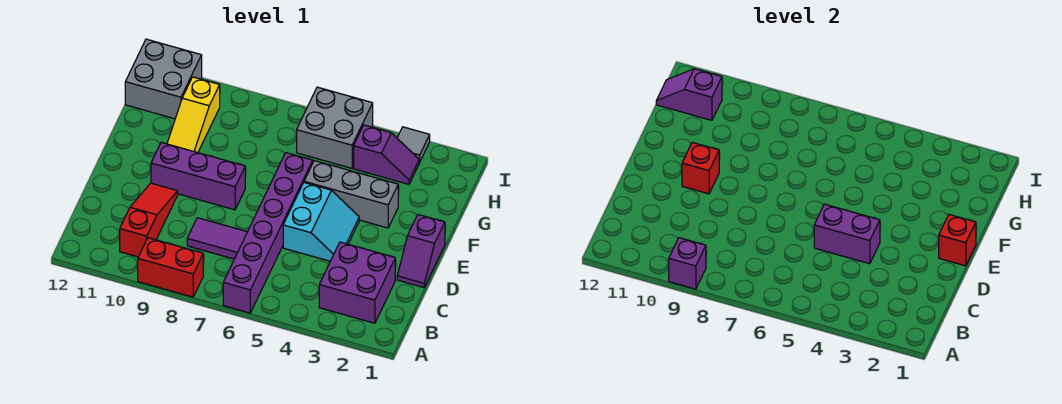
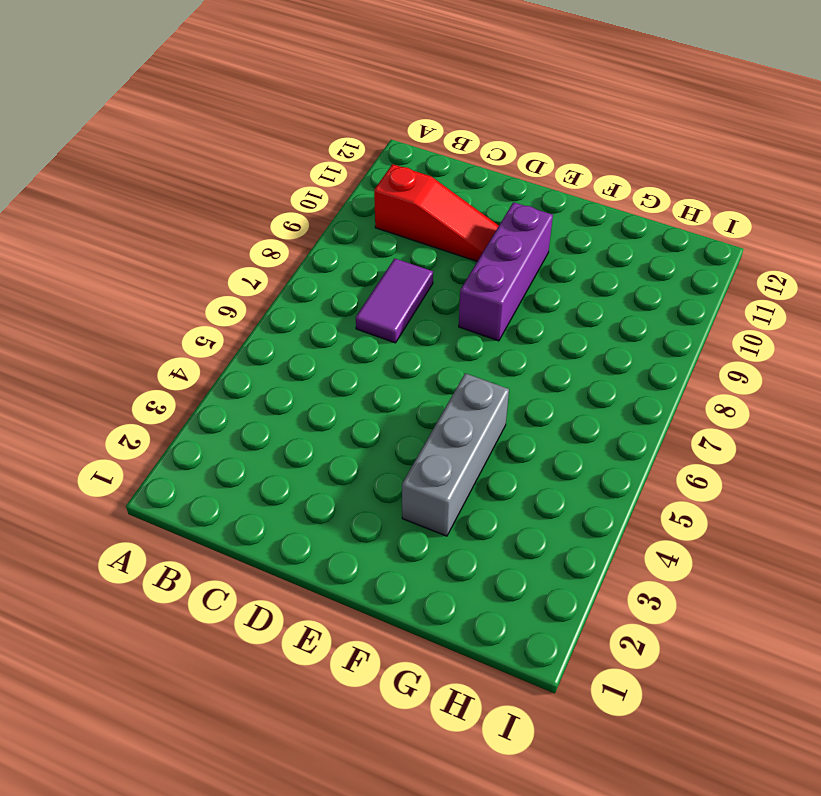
none -> purple brick A6:F6 level 1
none -> red brick A8:A9 level 1
none -> purple brick B2:C3 level 1

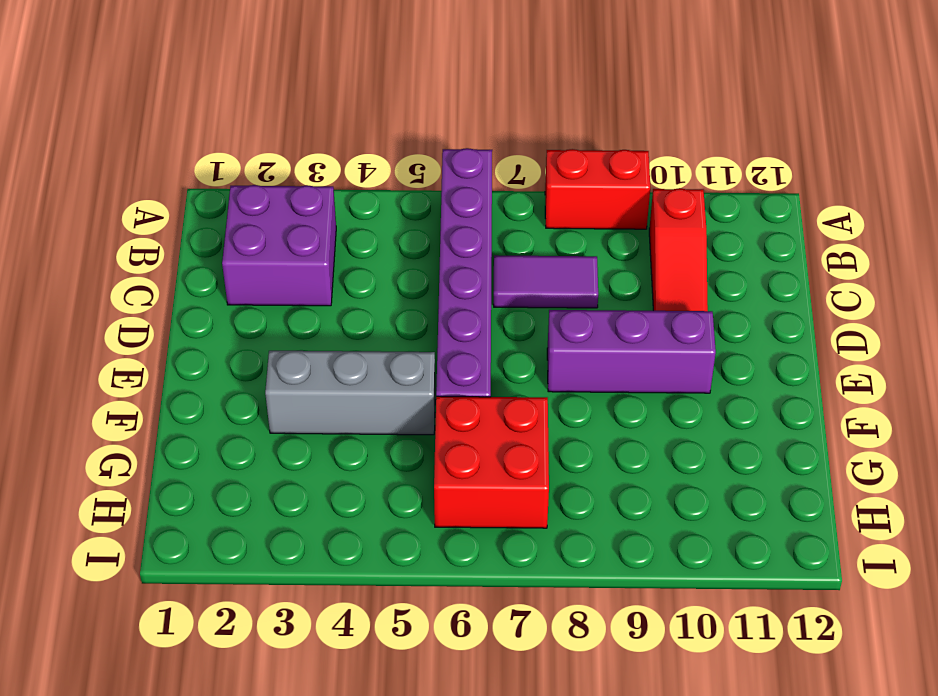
red brick G6:H7 level 1 -> grey brick H5:I6 level 1
none -> purple slope D1:E1 level 1 top E
none -> cyan slope D4:E5 level 1 top 5
none -> yellow slope F10:H10 level 1 top H

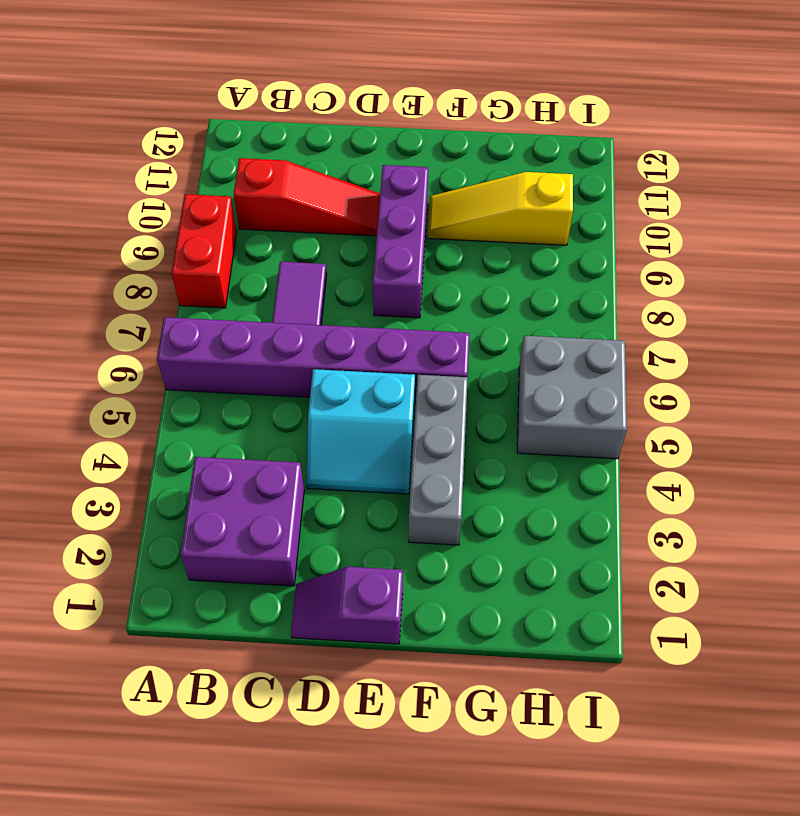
none -> purple slope H3:H4 level 1 top 4
none -> grey brick H11:I12 level 1
none -> grey tile I3 level 1

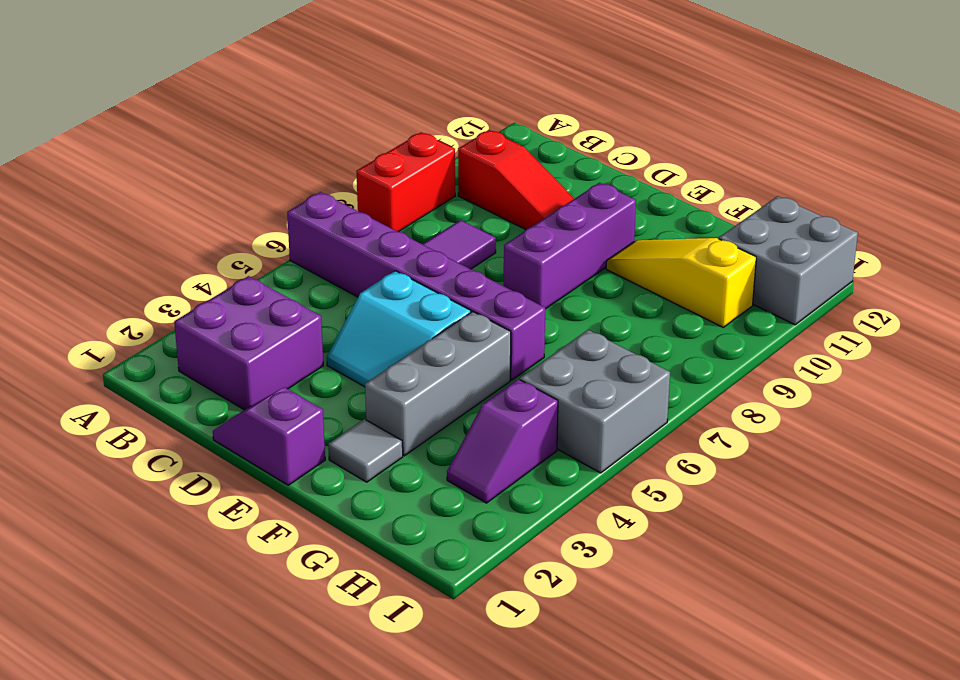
grey tile F2 level 1 -> grey tile I3 level 1
none -> purple brick A9 level 2
none -> purple brick D4:D5 level 2
none -> red brick E1 level 2

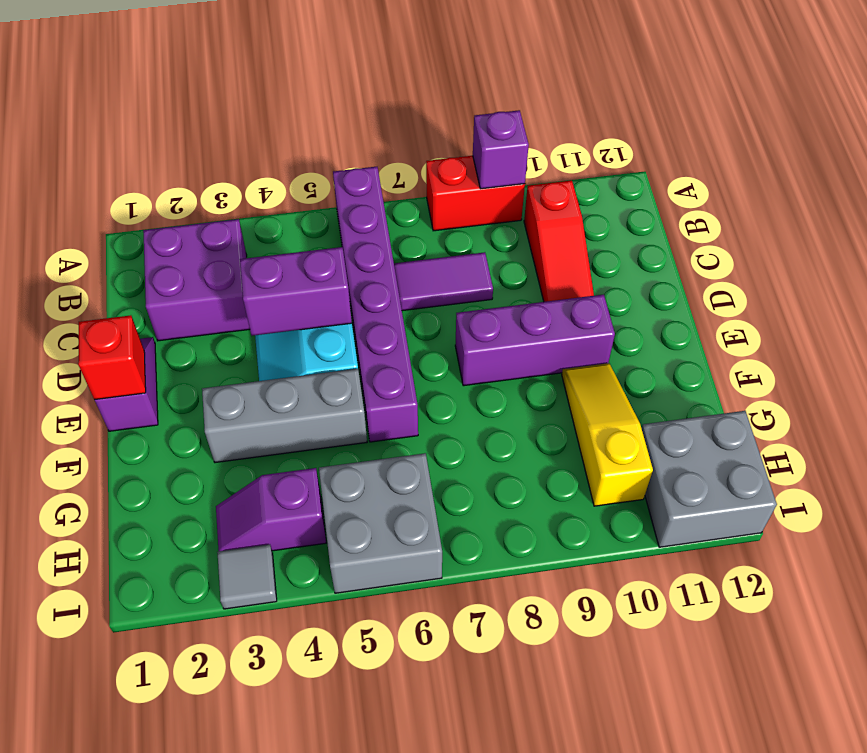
none -> red brick E10 level 2
none -> purple slope H11:H12 level 2 top 11

